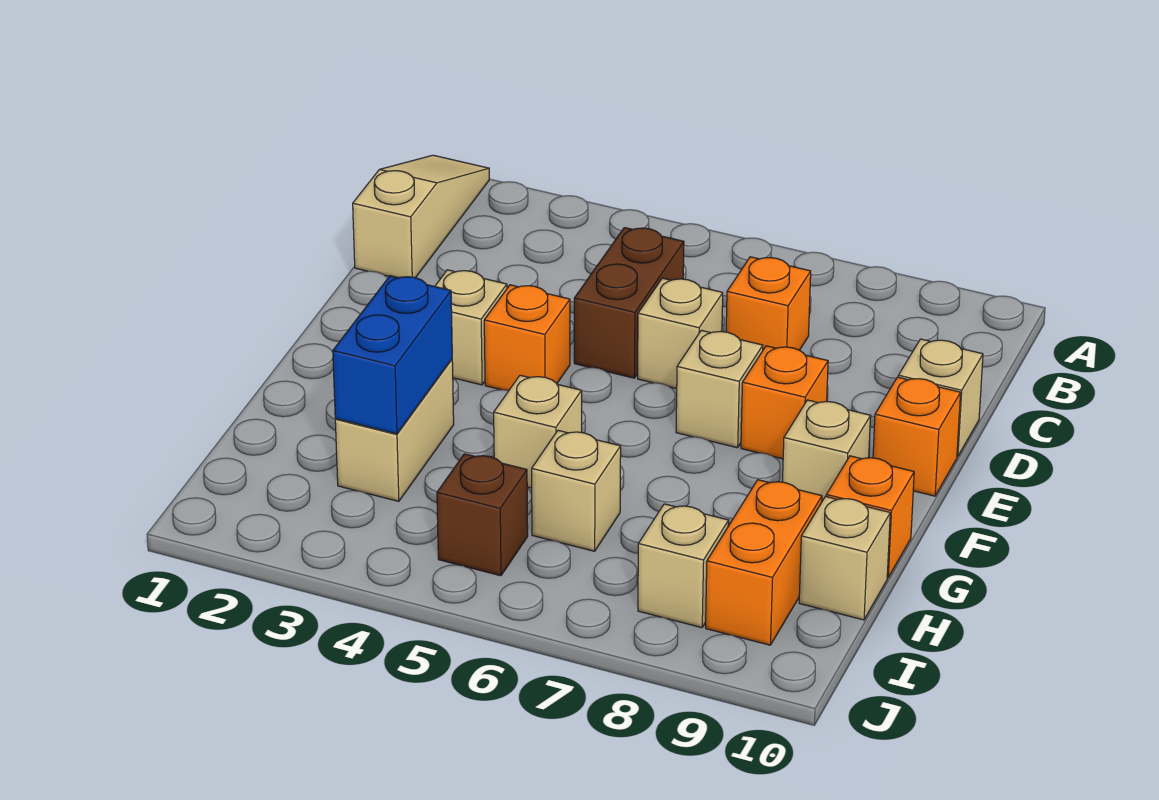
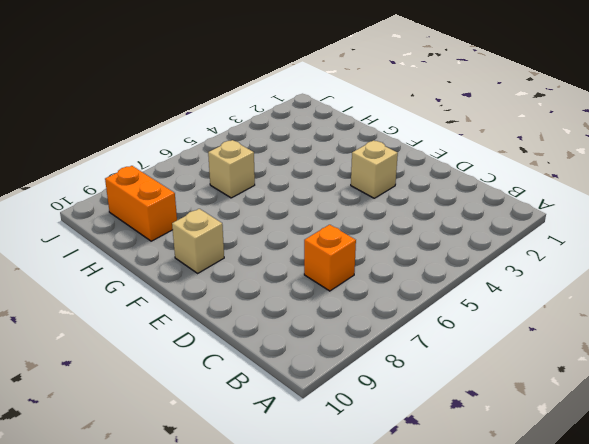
none -> tan slope A1:C1 level 1 top C
none -> brown brick C5:D5 level 1
none -> tan brick D6 level 1

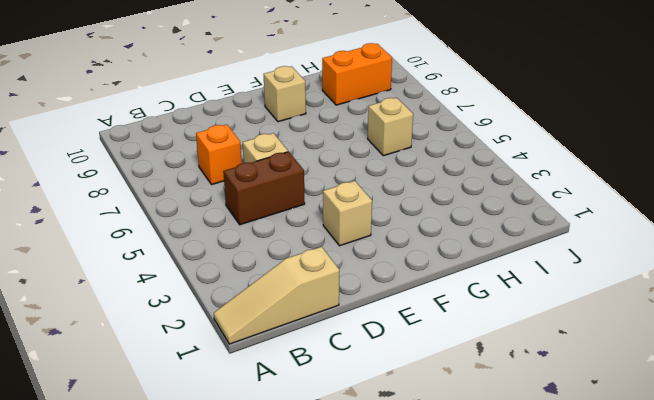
none -> tan brick D10 level 1
none -> orange brick E4 level 1
none -> tan brick E7 level 1

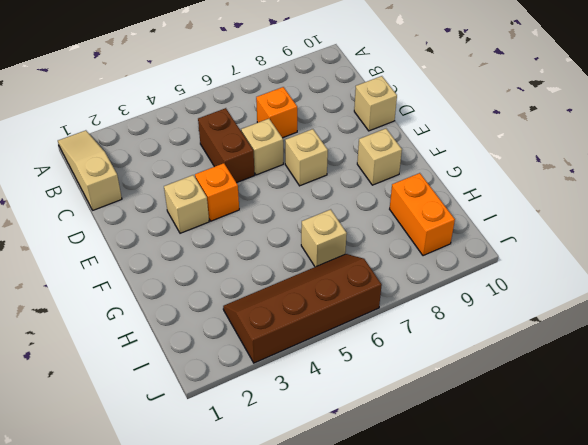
brown slope I3:J6 level 1 top J -> brown brick I5 level 1
none -> orange brick E8 level 1
none -> orange brick E10 level 1
none -> tan brick G3:H3 level 1

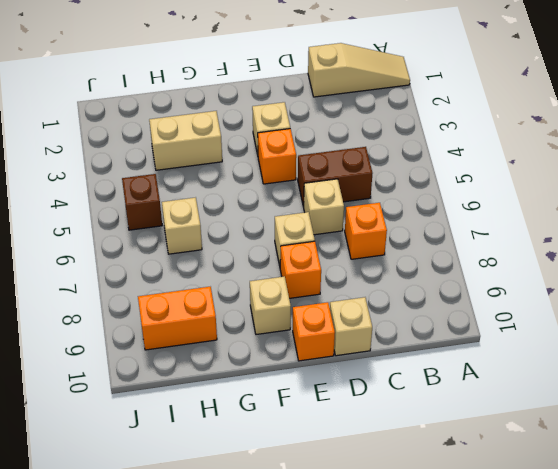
none -> tan brick G5 level 1
none -> orange brick G10 level 1
none -> tan brick H10 level 1

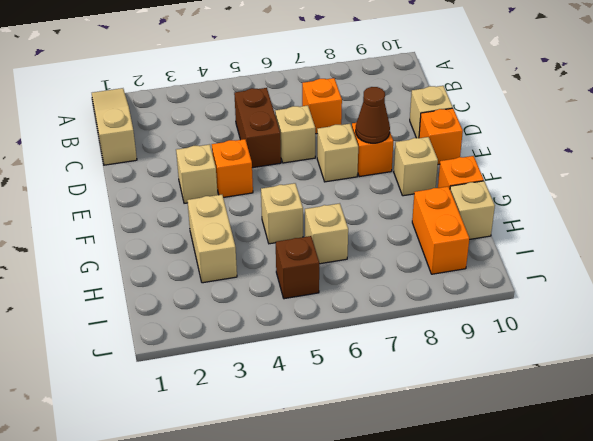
brown cone E8 level 2 -> none
none -> tan brick I8 level 1
none -> blue brick G3:H3 level 2

